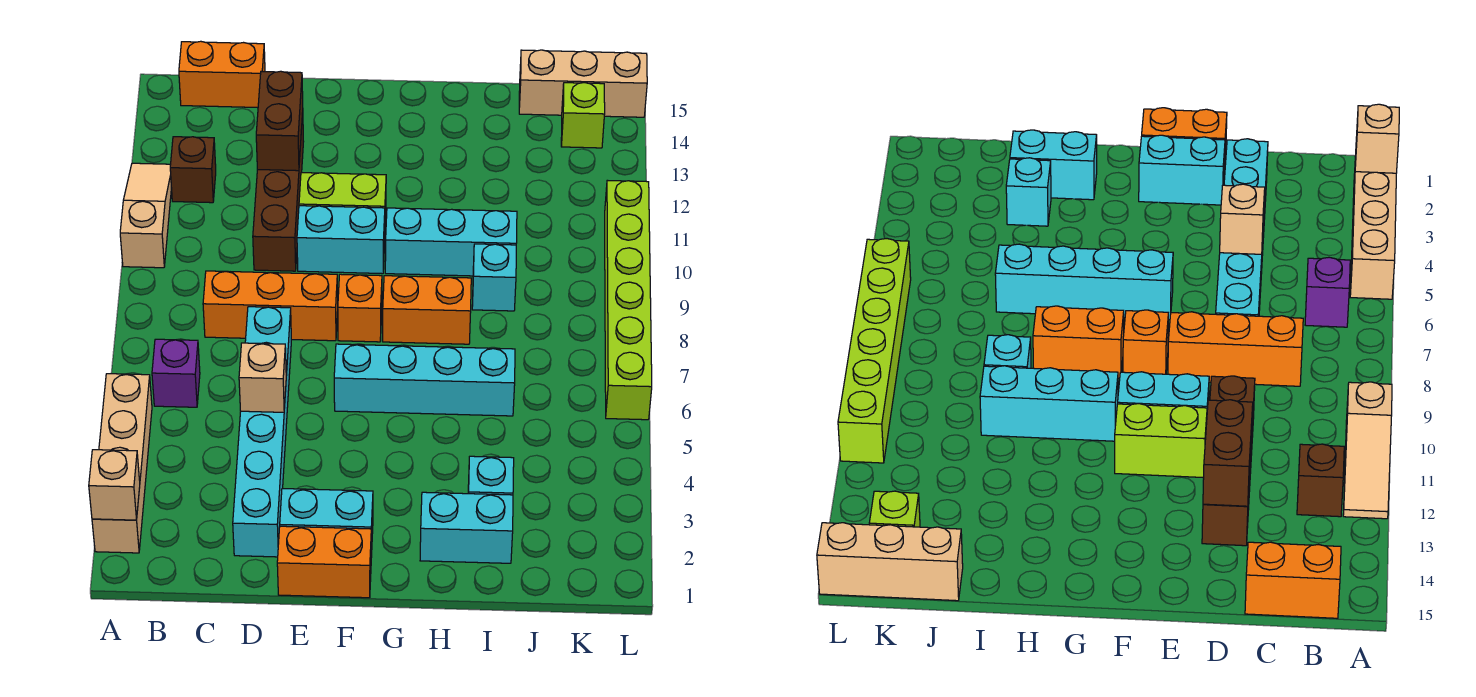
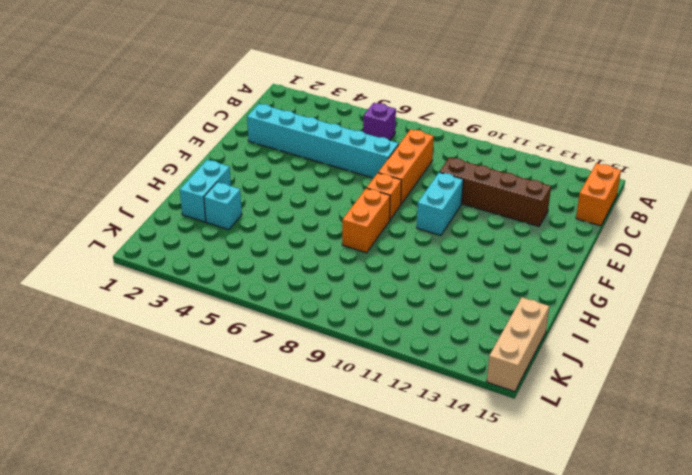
none -> tan brick A2:A5 level 1
none -> tan slope A10:A12 level 1 top 10
none -> brown brick B12 level 1

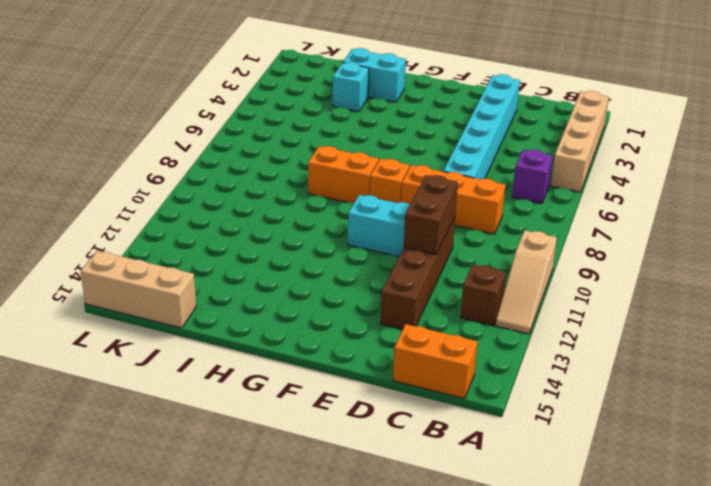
brown brick D10:D11 level 2 -> brown brick D12:D13 level 2
none -> orange brick E1:F1 level 1
none -> cyan brick E2:F2 level 1
none -> lime brick E11:F11 level 1

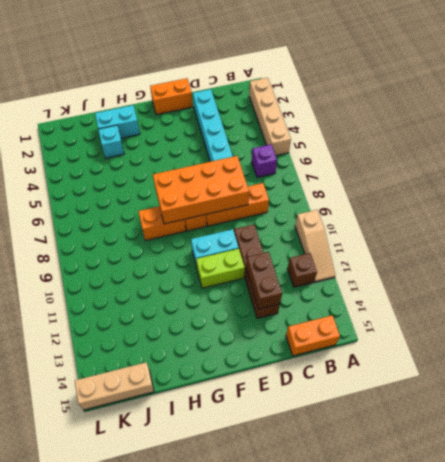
orange brick D7:G8 level 2 -> none
none -> cyan brick E2:F2 level 1
none -> cyan brick F6:I6 level 1
none -> cyan brick G10:I10 level 1

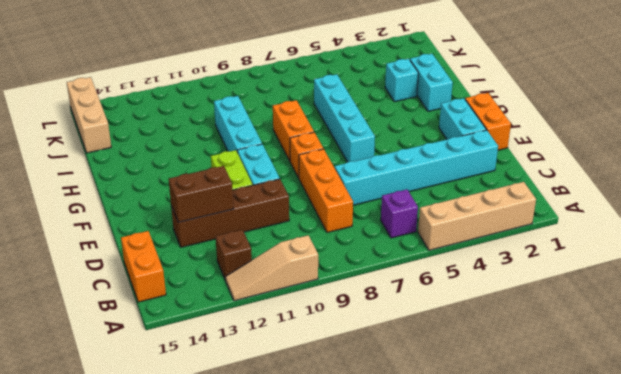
none -> cyan brick I9 level 1
none -> lime brick K14 level 1
none -> lime brick L6:L11 level 1

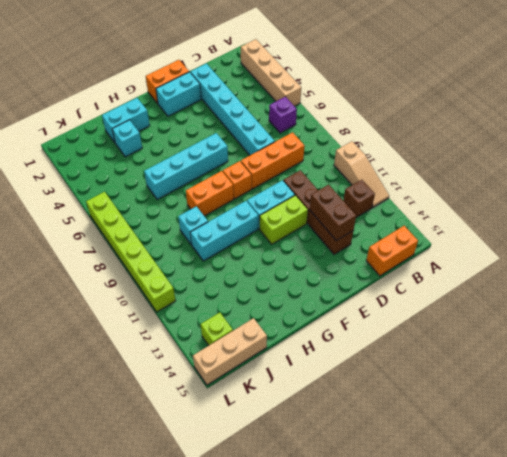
none -> tan brick A2 level 2
none -> tan brick D5 level 2

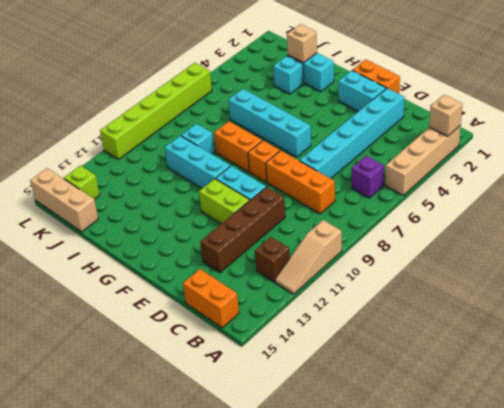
tan brick I2 level 2 -> tan brick D5 level 2
none -> brown brick D12:D13 level 2

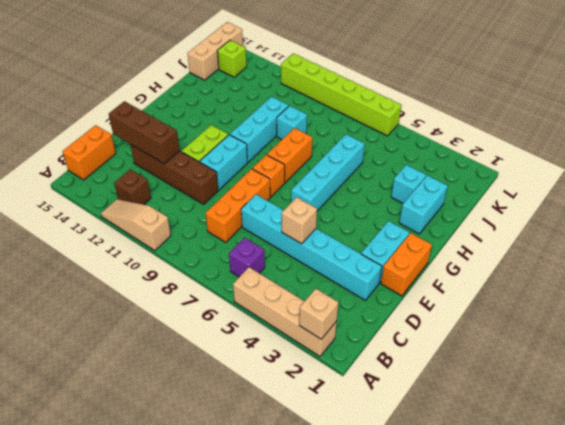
brown brick D12:D14 level 2 -> brown brick D12:D13 level 2

